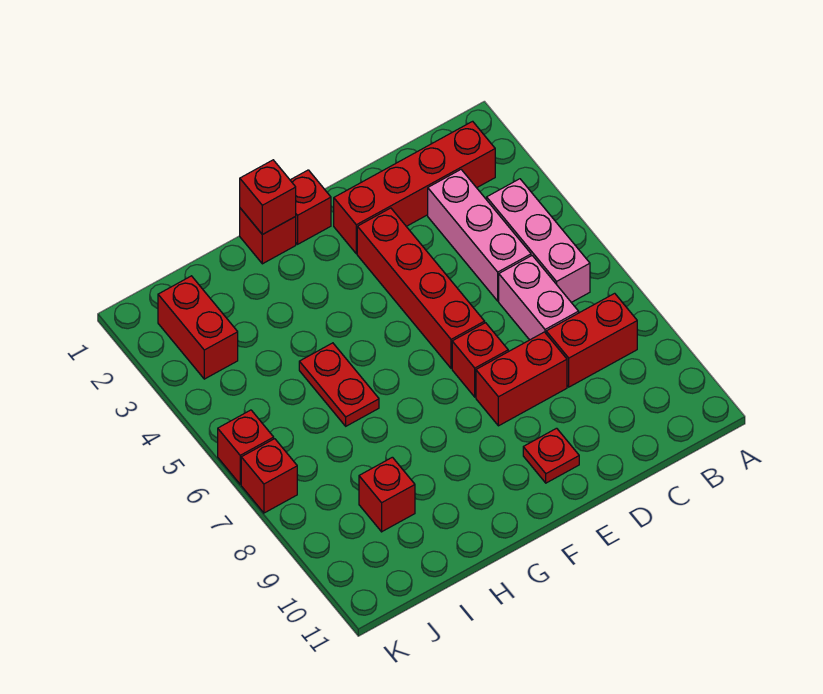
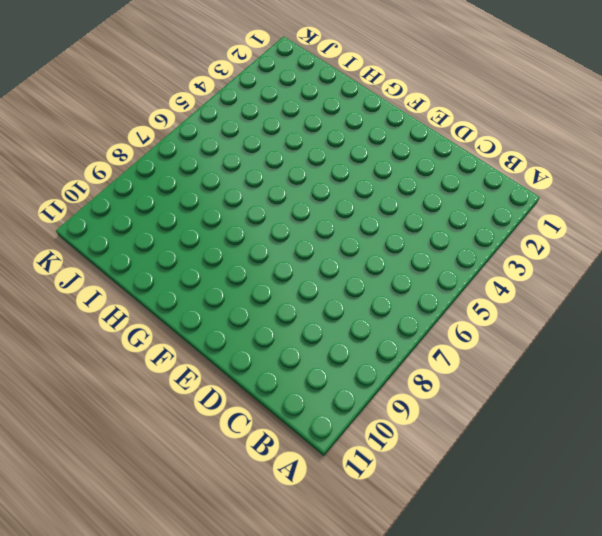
none -> red brick B2:E2 level 1
none -> pink brick B4:B6 level 1
none -> red brick B8:C8 level 1

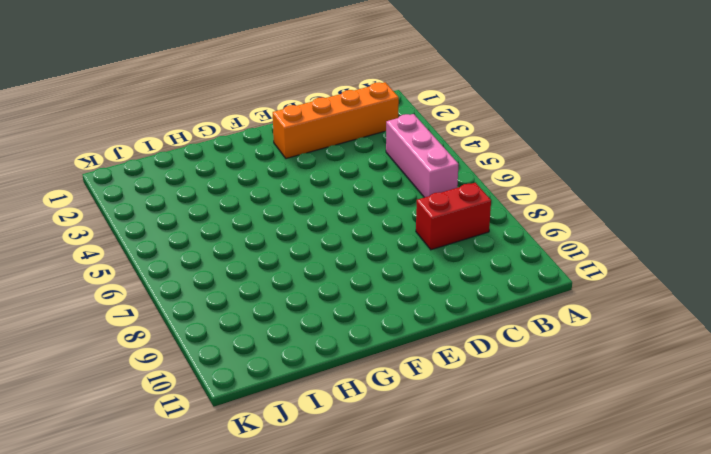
orange brick B2:E2 level 1 -> red brick B2:E2 level 1
none -> pink brick C3:C5 level 1
none -> pink brick C6:C7 level 1
none -> red brick D8:E8 level 1

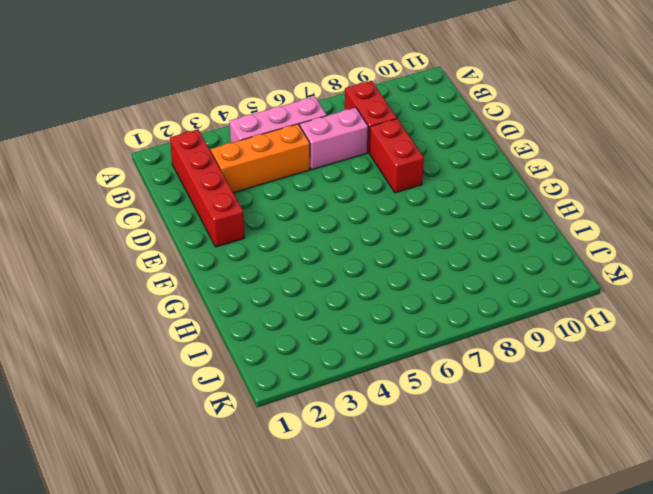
orange brick C3:C5 level 1 -> pink brick C3:C5 level 1
none -> red brick E3:E6 level 1
none -> red brick E7 level 1
none -> red plate E10 level 1

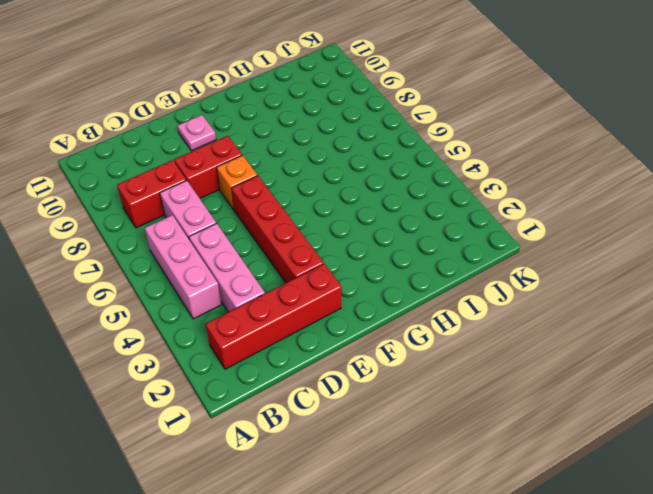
orange brick E7 level 1 -> red brick E7 level 1
pink plate E10 level 1 -> red plate E10 level 1
none -> red brick F1 level 1
none -> red brick G1 level 1
none -> red plate H5:H6 level 1

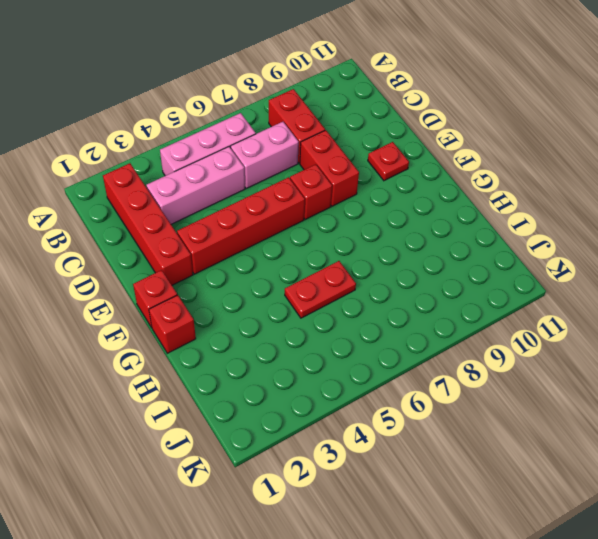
none -> red brick I9 level 1
none -> red brick J2:J3 level 1
none -> red brick K6 level 1

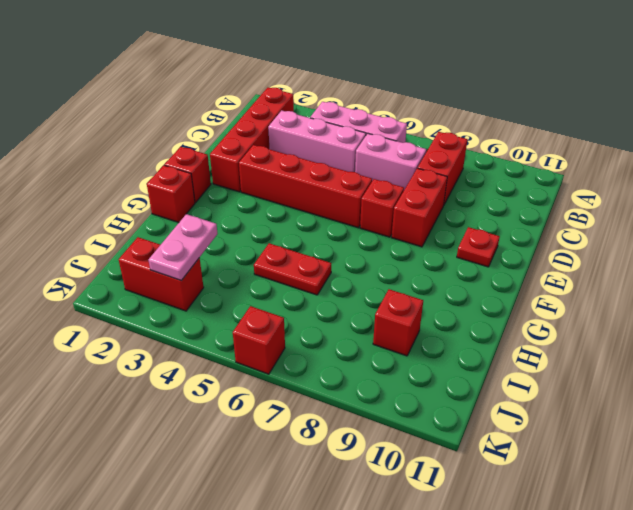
pink plate I3:J3 level 2 -> none
none -> red brick K7 level 1
none -> red brick G1 level 2

